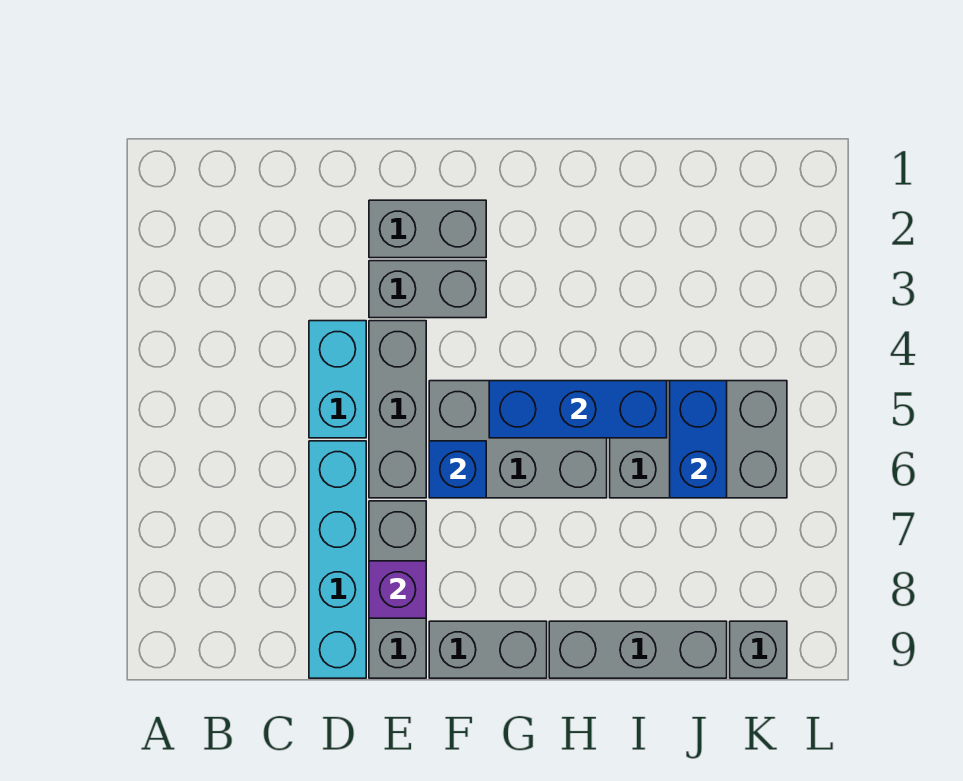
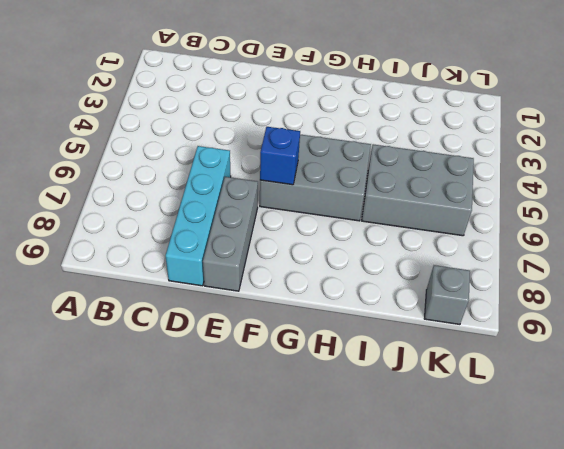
none -> cyan brick D4:D5 level 1
none -> grey brick E2:F2 level 1
none -> grey brick E3:F3 level 1

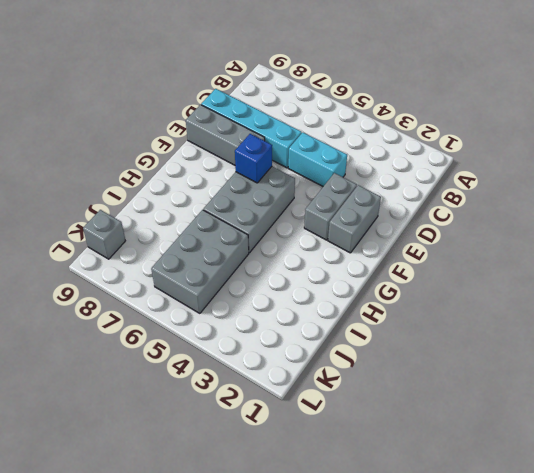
none -> grey brick E4:E6 level 1
none -> grey brick F9:G9 level 1
none -> grey brick H9:J9 level 1

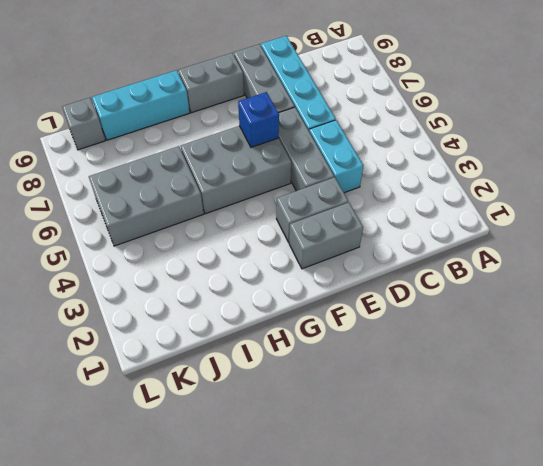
cyan brick H9:J9 level 1 -> grey brick H9:J9 level 1
none -> purple brick E8 level 2
none -> blue brick G5:I5 level 2
none -> blue brick J5:J6 level 2

